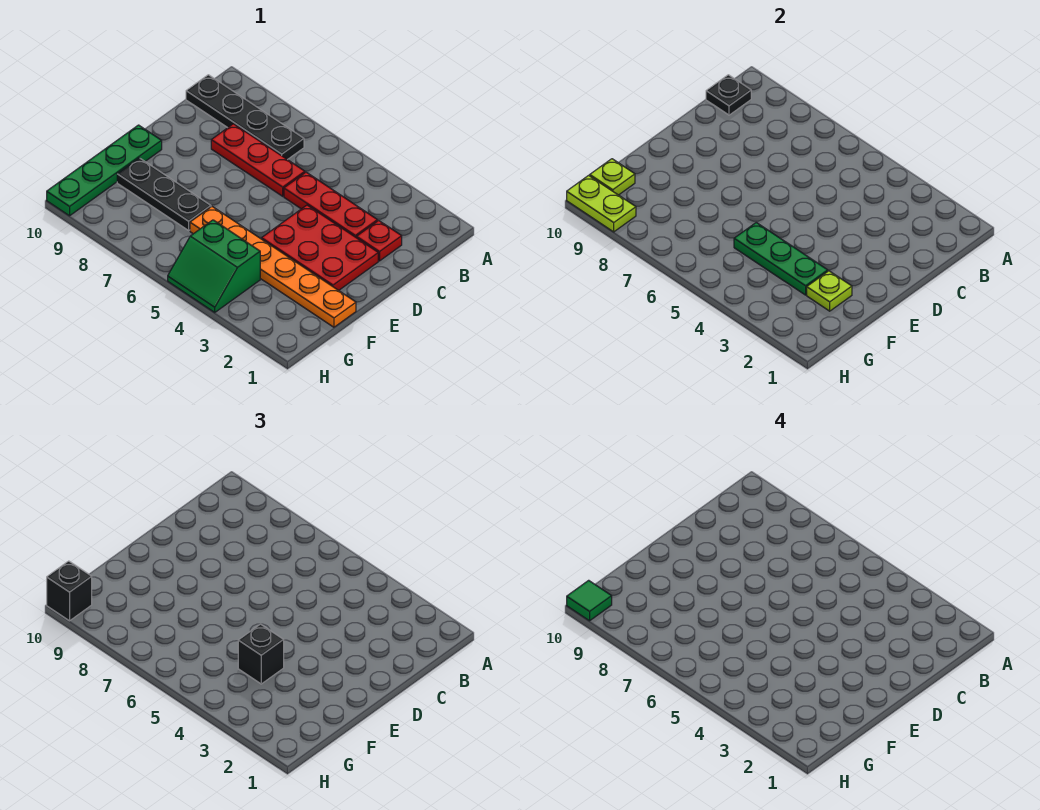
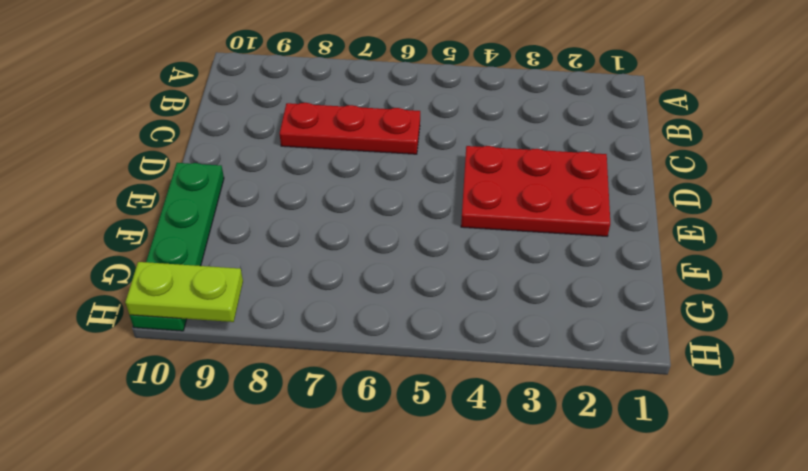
none -> black plate B7:B10 level 1
none -> red plate C2 level 1
none -> red plate C3:C5 level 1

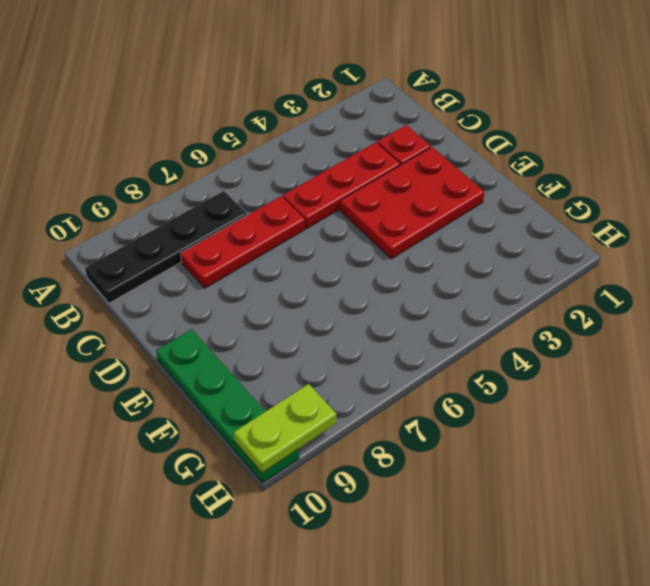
none -> orange plate F1:F6 level 1
none -> black plate F7:F9 level 1
none -> green slope G4:H5 level 1 top G

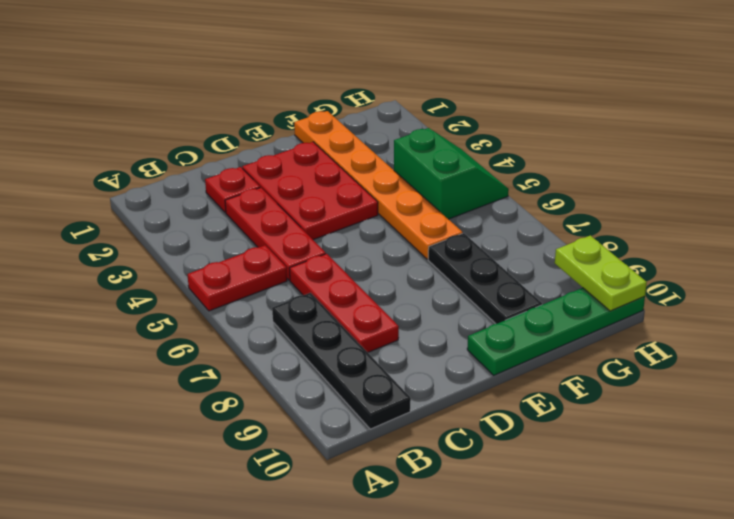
red plate A5:B5 level 1 -> none
none -> black plate B10 level 2
none -> lime plate F2 level 2
none -> green plate F3:F5 level 2

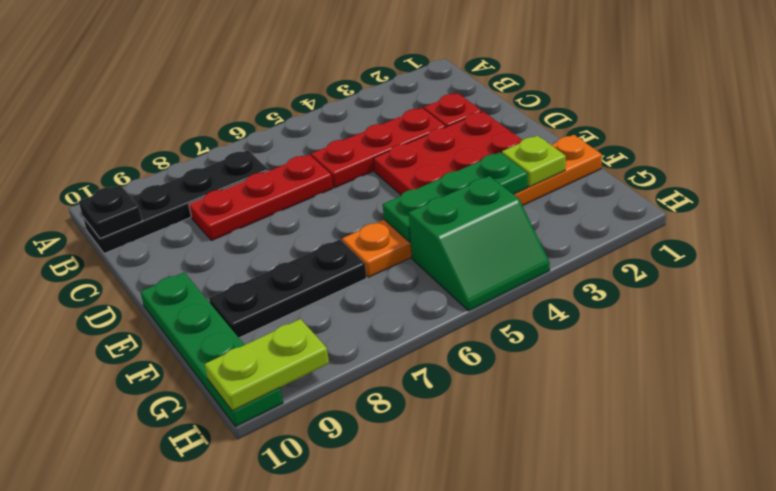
none -> lime plate G10 level 2
none -> black brick F4 level 3
none -> black brick H10 level 3

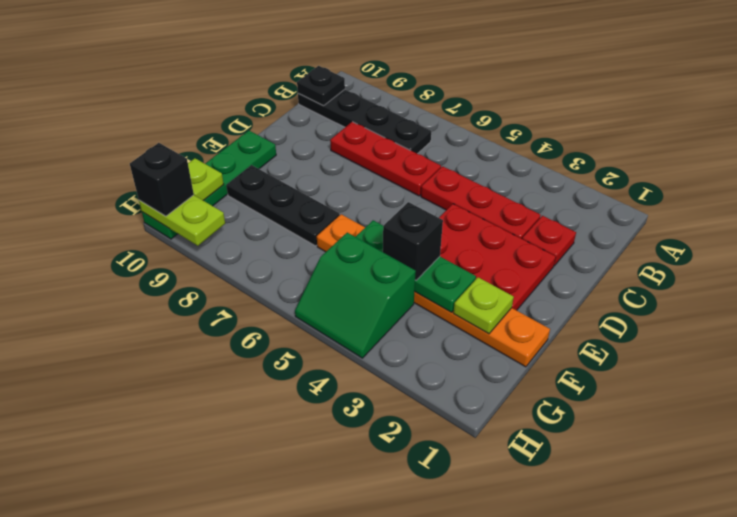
none -> green tile H10 level 4

